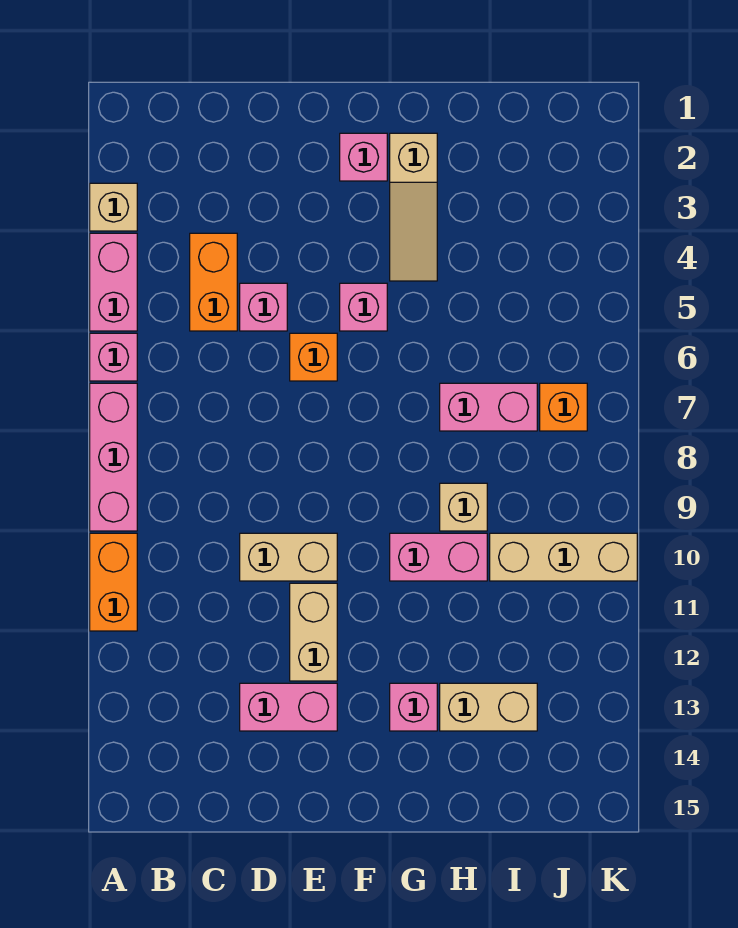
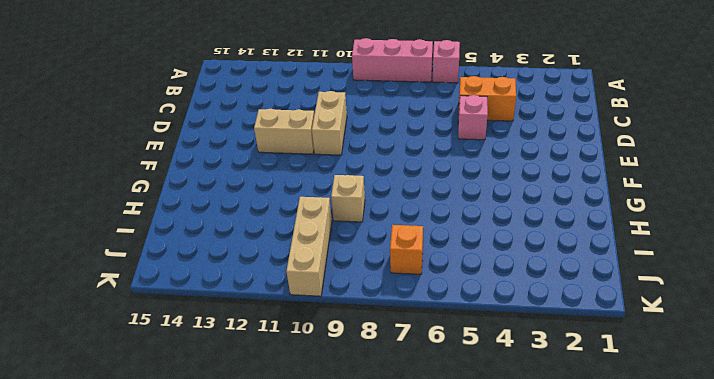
none -> tan brick A3 level 1
none -> pink brick A4:A5 level 1
none -> orange brick A10:A11 level 1

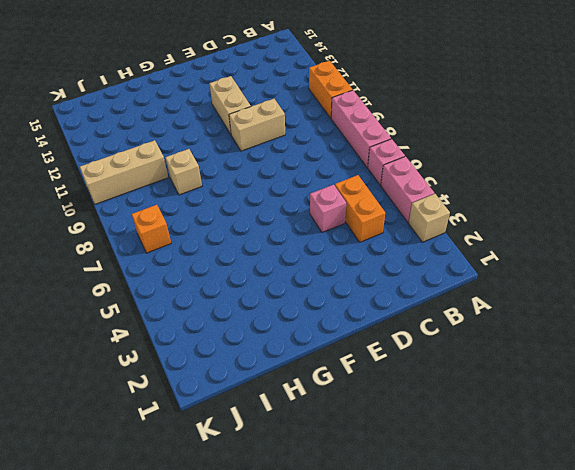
none -> pink brick D13:E13 level 1
none -> orange brick E6 level 1
none -> pink brick F2 level 1

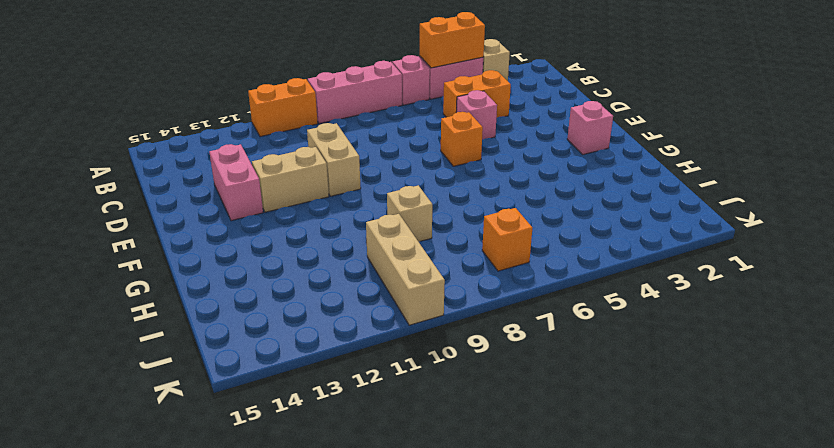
orange brick A4:A5 level 2 -> none
none -> pink brick F5 level 1
none -> tan slope G2:G4 level 1 top 2
none -> pink brick G10:H10 level 1

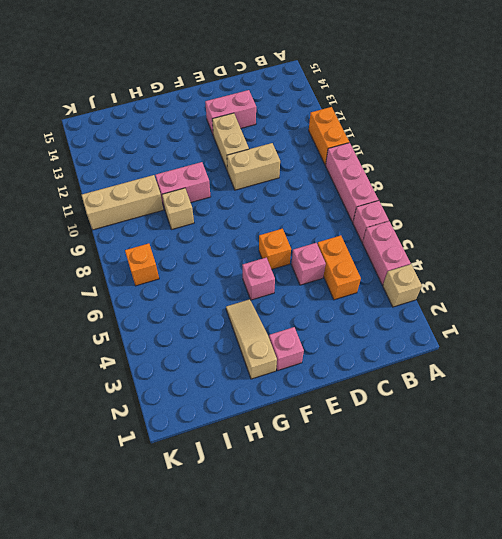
none -> pink brick G13 level 1
none -> pink brick H7:I7 level 1
none -> tan brick H13:I13 level 1

